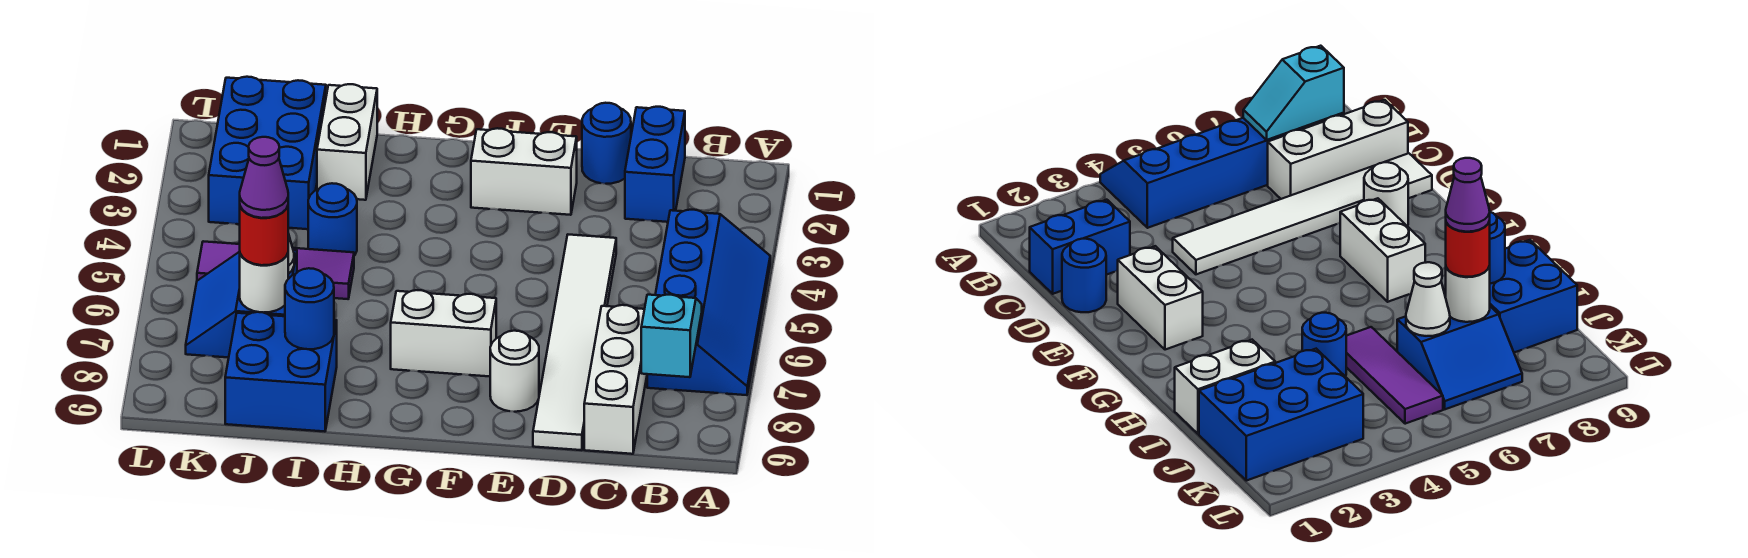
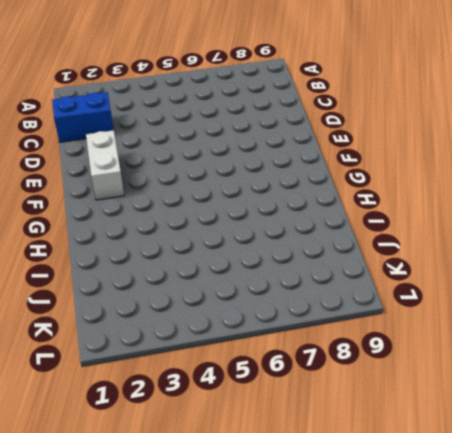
none -> blue slope A4:B7 level 1 top B
none -> white brick C7:C9 level 1
none -> blue round brick D1 level 1

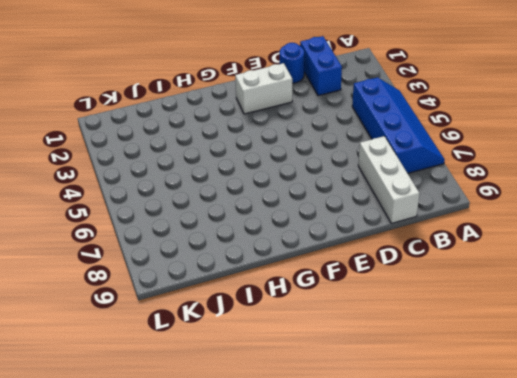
none -> white tile D4:D9 level 1
none -> white round brick E8 level 1
none -> white brick F7:G7 level 1

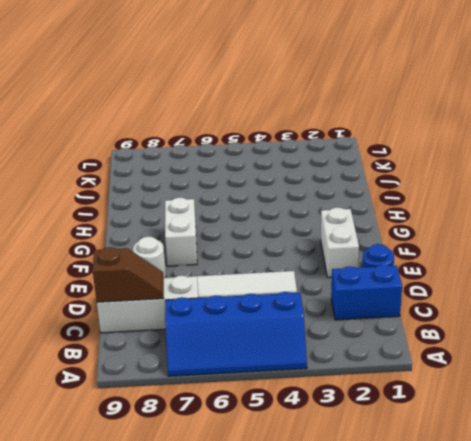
brown slope C8:C9 level 2 top 9 -> none
none -> white brick I1:I2 level 1
none -> blue round brick I4 level 1
none -> purple tile I5:K5 level 1

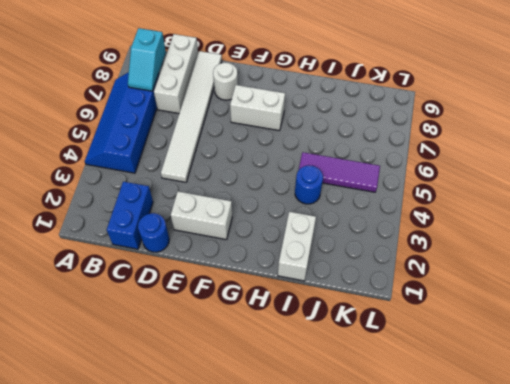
none -> blue brick I8:J9 level 1
none -> blue brick J1:K3 level 1
none -> blue slope J6:K7 level 1 top J

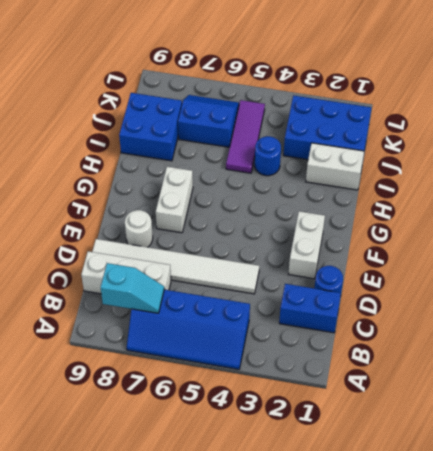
none -> blue round brick I8 level 2
none -> white cone J6 level 2
none -> white round brick J7 level 2

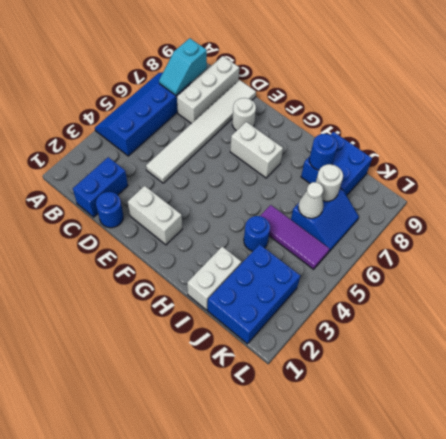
none -> red round brick J7 level 3
none -> purple cone J7 level 4

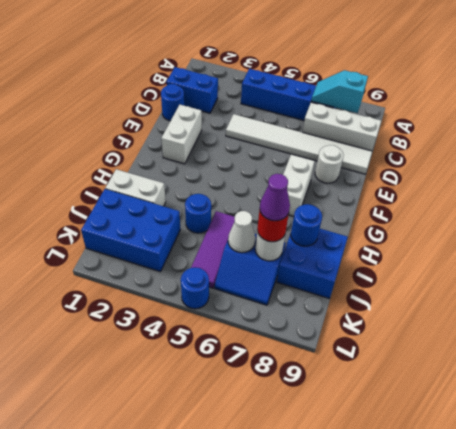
blue round brick L5 level 1 -> none

